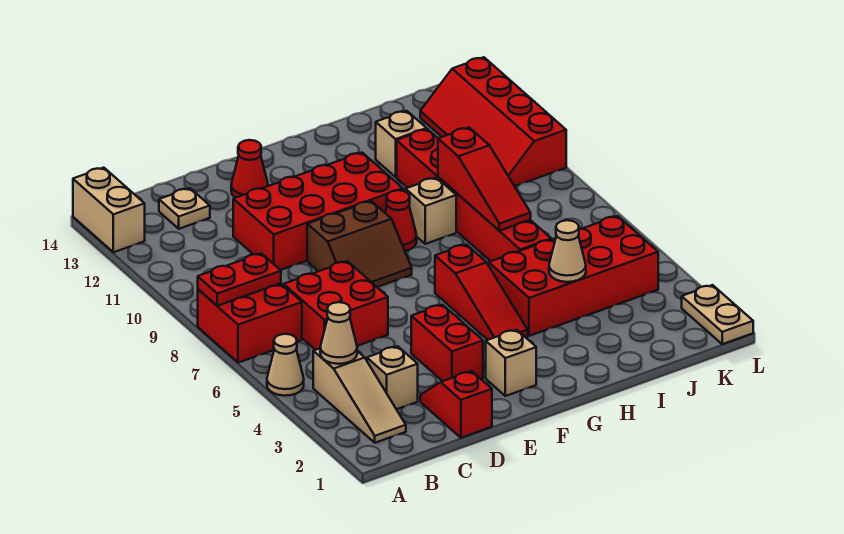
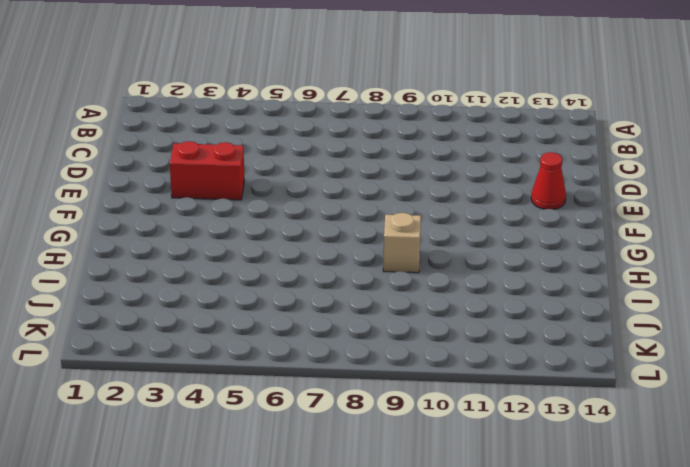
none -> tan cone A5 level 1
none -> red brick A7:B8 level 1
none -> tan brick A13:A14 level 1

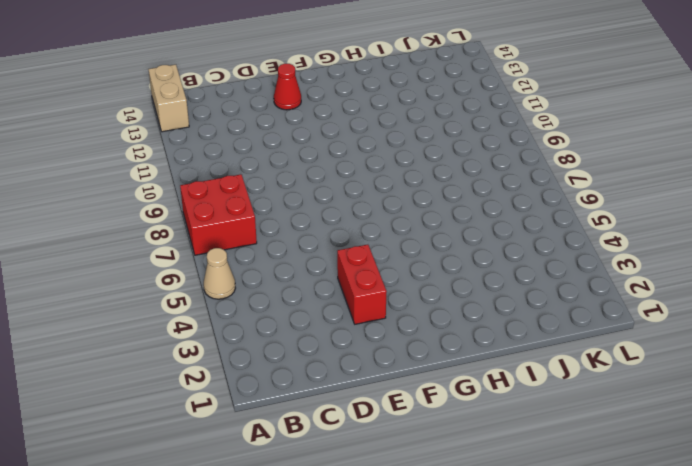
none -> tan slope B2:B4 level 1 top 4
none -> tan brick C3 level 1
none -> red brick C6:D7 level 1

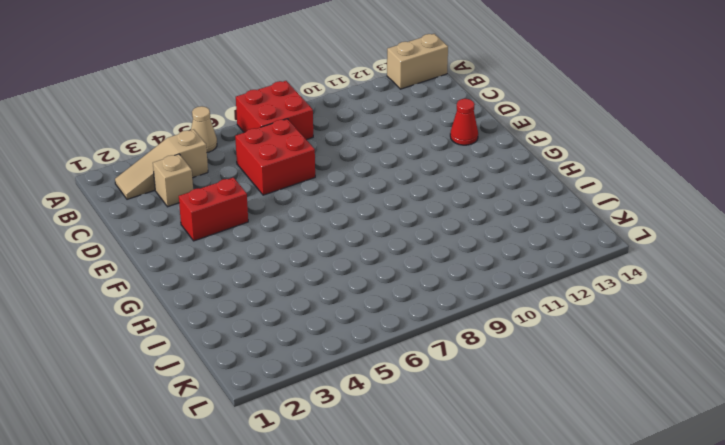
none -> tan plate C13 level 1
none -> red slope D1:D2 level 1 top 1
none -> red brick D10:G11 level 1

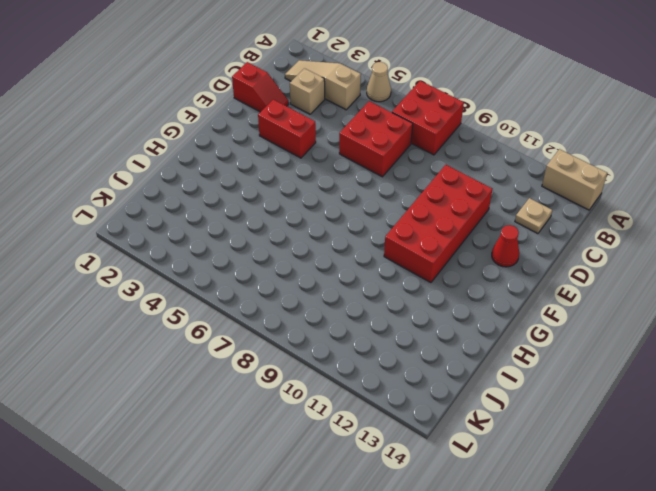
none -> brown slope E8:F9 level 1 top 9
none -> tan brick F2 level 1
none -> red slope G4:G6 level 1 top 6

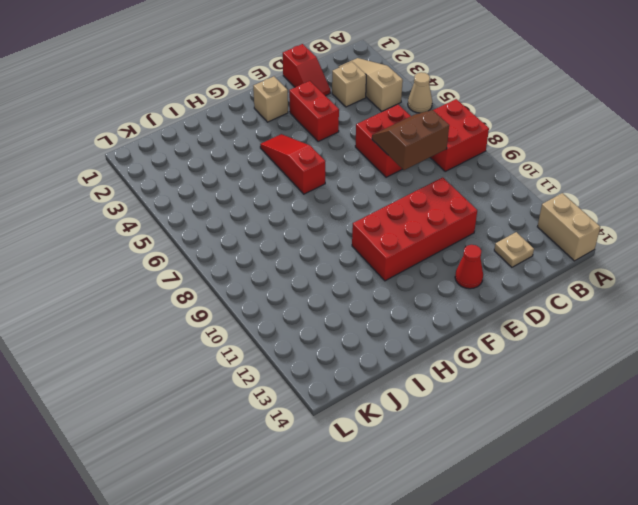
brown slope C7:D8 level 2 top 8 -> brown slope E8:F9 level 1 top 9
none -> red cone G9 level 1
none -> red brick H4:K5 level 1
none -> tan brick H9 level 1

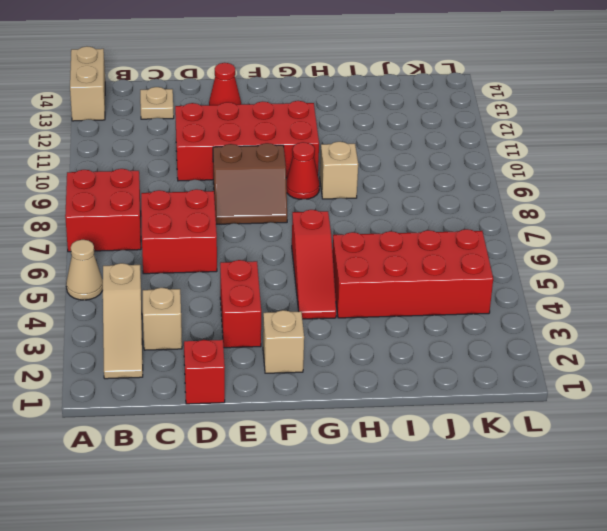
none -> red brick I6:I11 level 1
none -> tan brick I12 level 1
none -> red slope K10:L13 level 1 top L

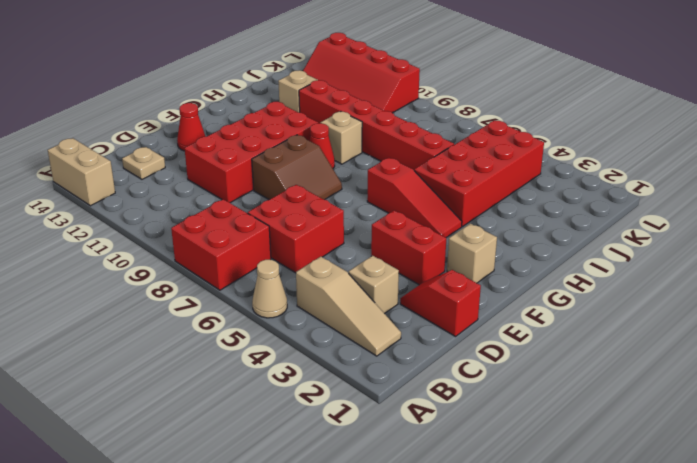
none -> tan plate L1:L2 level 1
none -> red plate A8:B8 level 2
none -> tan cone B4 level 2

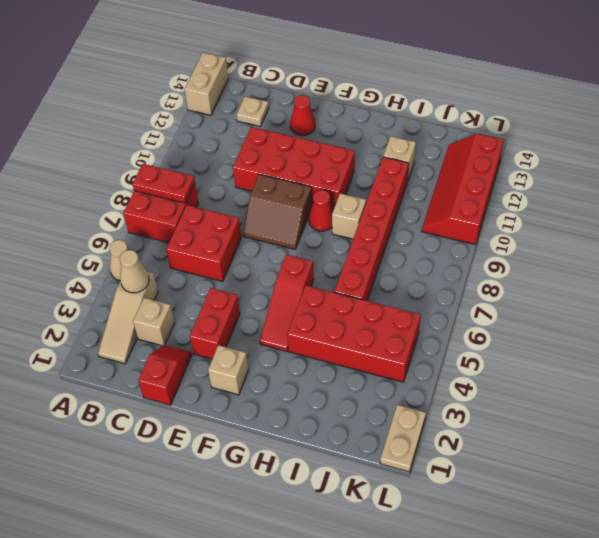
none -> tan cone I4 level 2
none -> red slope I7:I9 level 2 top 9

